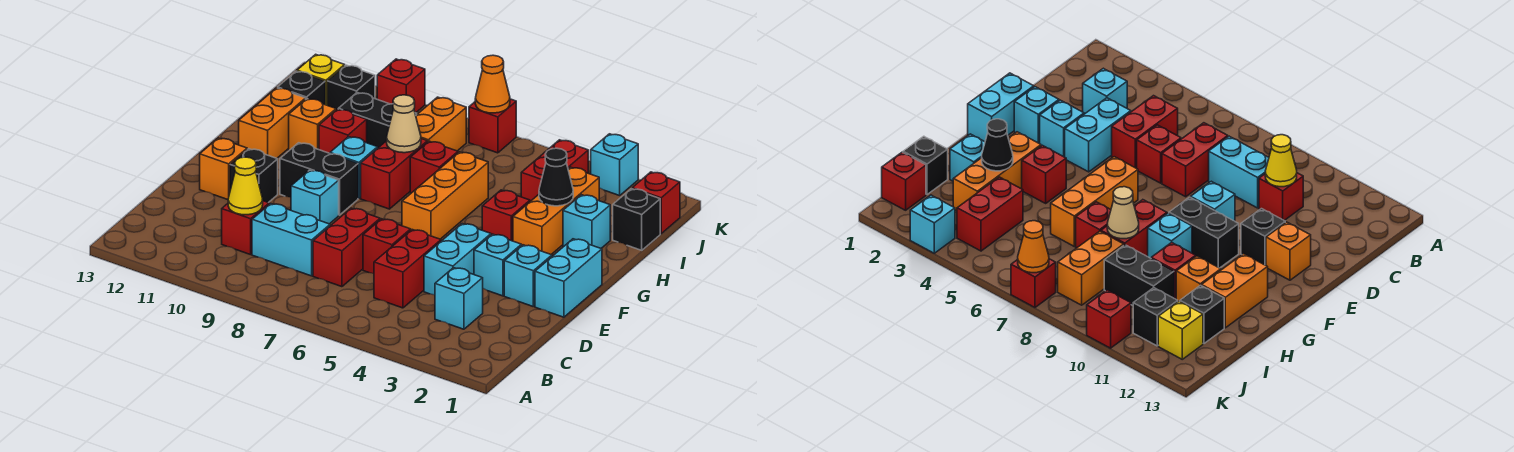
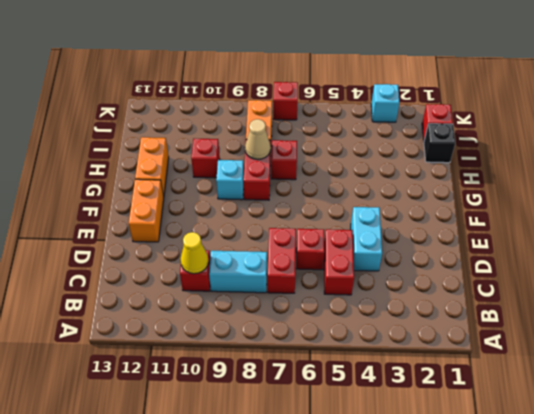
orange brick E12:F12 level 1 -> orange brick E12 level 1
none -> cyan brick C3 level 1
none -> cyan brick E1:F1 level 1
none -> cyan brick E2 level 1
none -> cyan brick E3 level 1

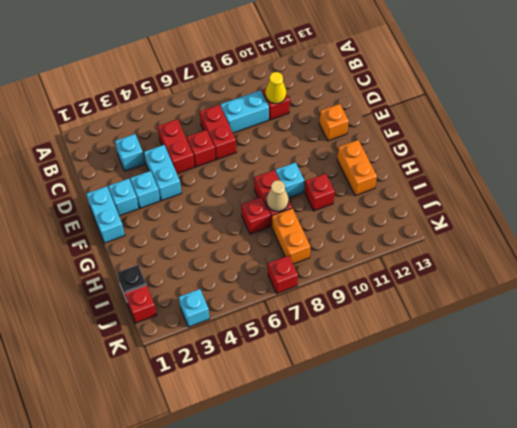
none -> cyan brick E9 level 1
none -> black brick E11 level 1
none -> orange brick F6:H6 level 1
none -> black brick F9:F10 level 1

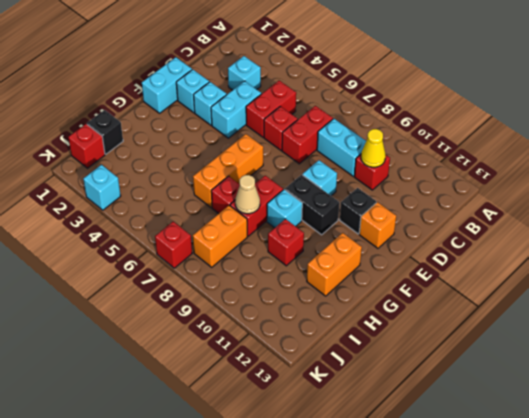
none -> orange brick G3:I3 level 1
none -> red brick G4 level 1
none -> cyan brick H2 level 1
none -> orange brick H11 level 1

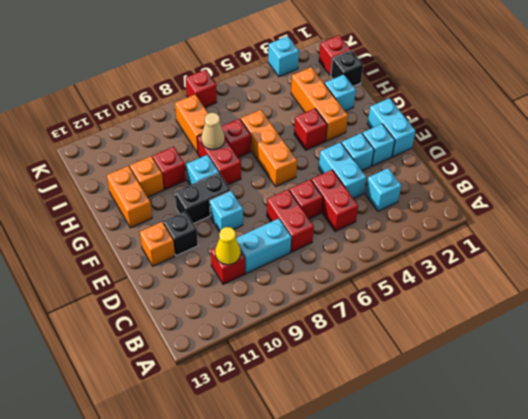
none -> red brick I4:J4 level 1
none -> black brick I9:I10 level 1
none -> black brick I12 level 1
none -> black brick J11 level 1

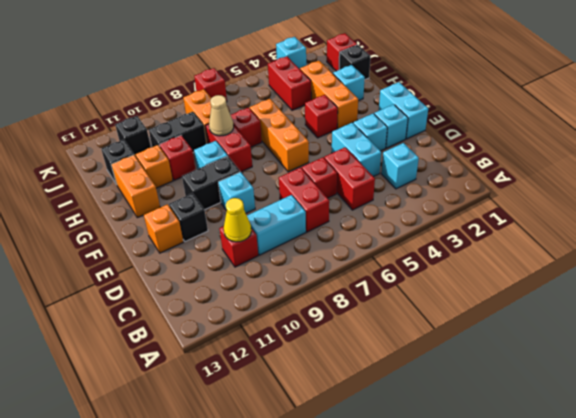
none -> yellow brick J12 level 1
none -> red brick K10 level 1
none -> black cone H3 level 2
none -> orange cone K7 level 2

